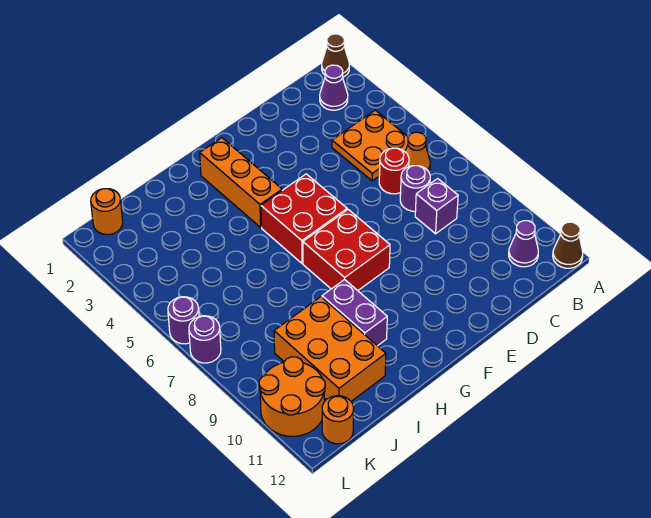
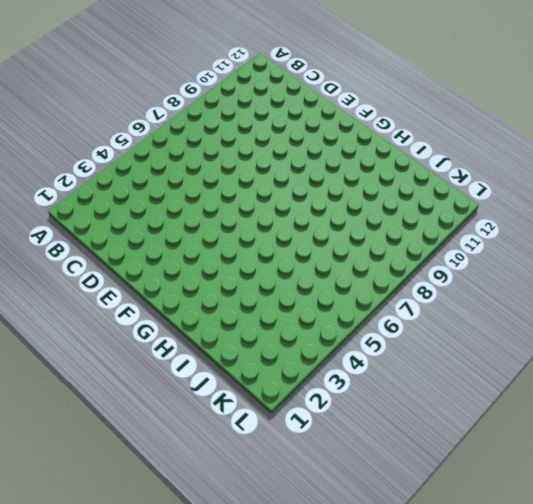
none -> brown cone A1 level 1
none -> brown cone A12 level 1
none -> purple cone B2 level 1

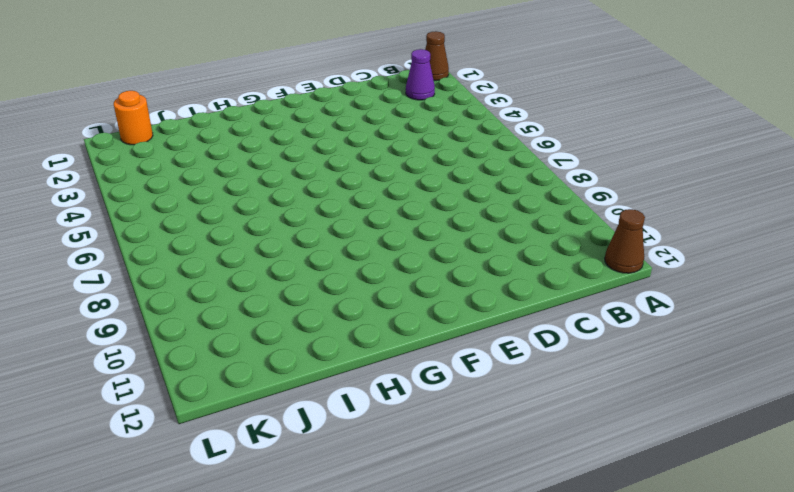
none -> orange plate B4:C5 level 1
none -> orange cone B6 level 1
none -> purple cone B11 level 1

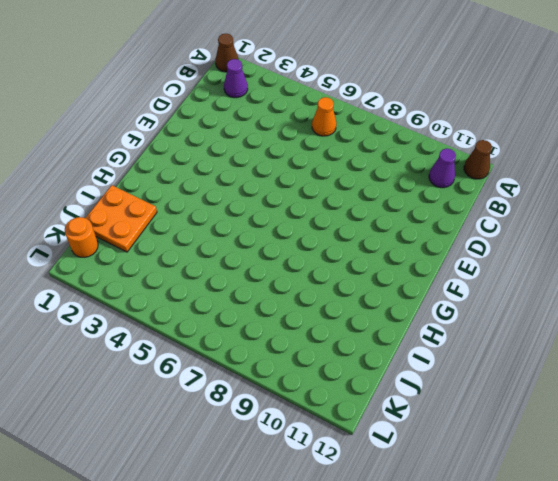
orange plate I1:J2 level 1 -> orange plate B4:C5 level 1
none -> red round brick C6 level 1
none -> purple round brick C7 level 1
none -> purple brick C8 level 1

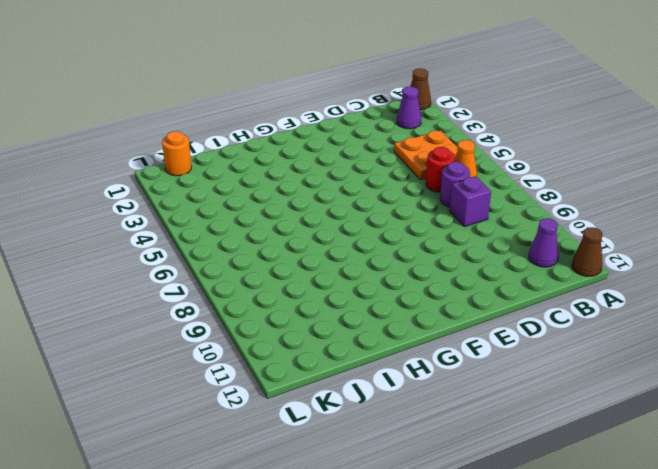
none -> red brick F5:G6 level 1
none -> red brick F7:G8 level 1
none -> orange brick G2:G4 level 1

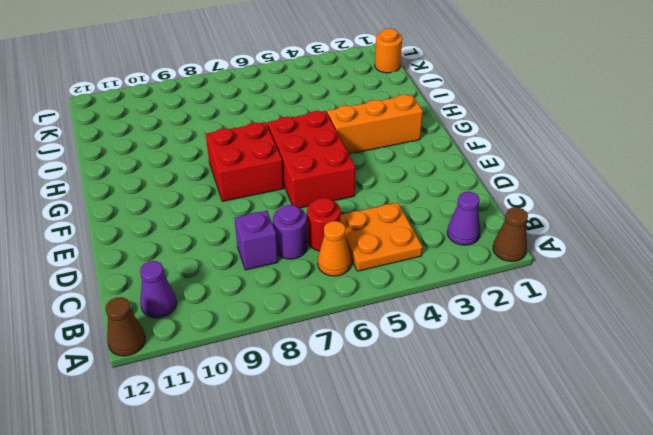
red brick E5:G6 level 1 -> red brick F5:G6 level 1
none -> purple brick H9:H10 level 1
none -> orange brick I9:J11 level 1
none -> orange round brick K10:L11 level 1

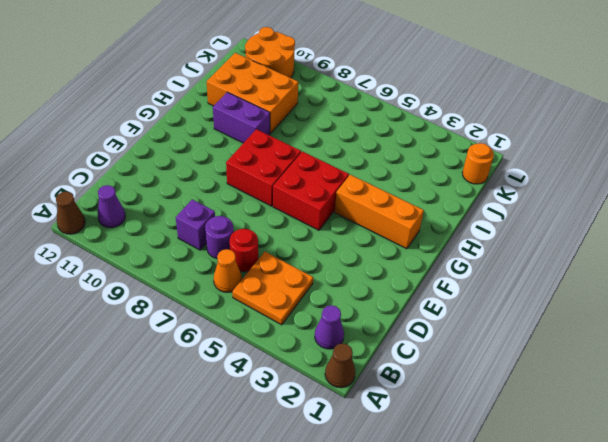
none -> orange round brick K12 level 1
none -> purple round brick L6 level 1
none -> purple round brick L7 level 1

